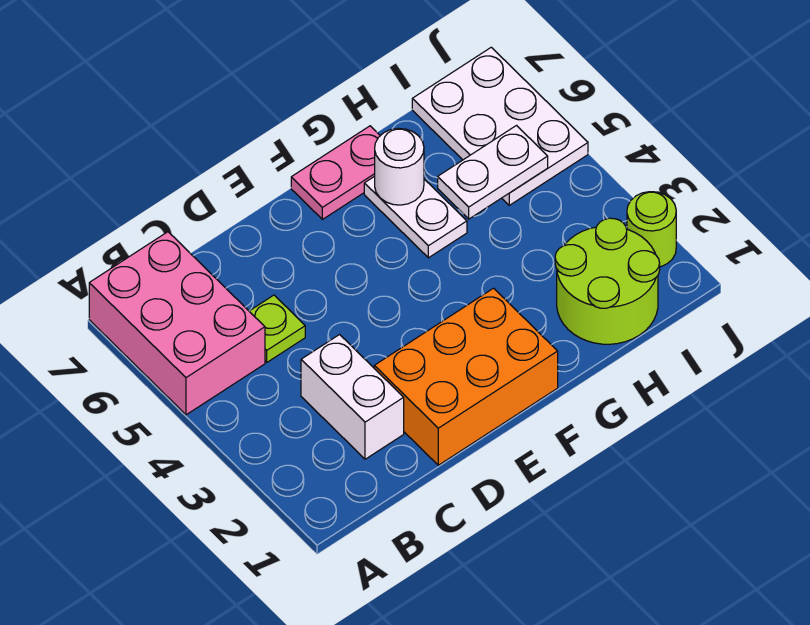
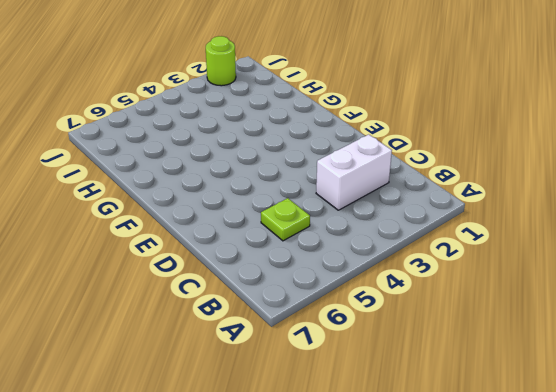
none -> pink brick A5:B7 level 1
none -> orange brick D1:F2 level 1

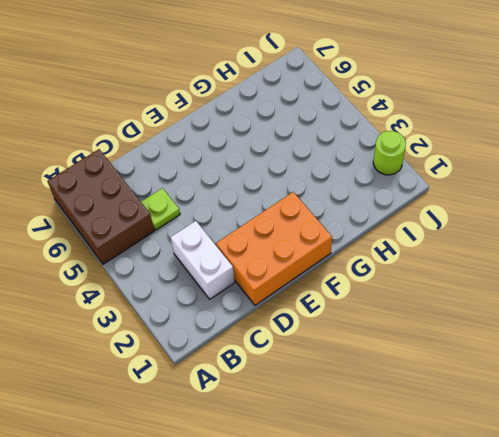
brown brick A5:B7 level 1 -> pink brick A5:B7 level 1
none -> pink plate F7:G7 level 1
none -> white plate G5:G6 level 1

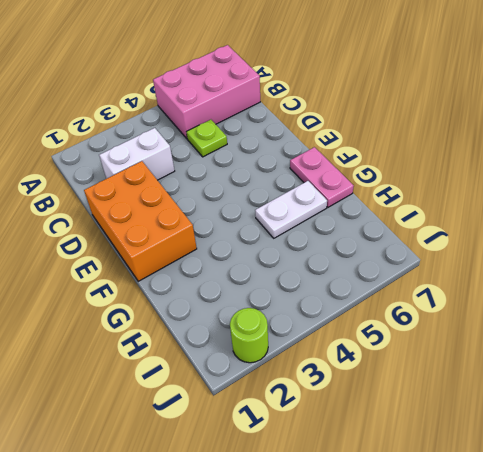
none -> lime round brick H1:I2 level 1
none -> white plate I5:J7 level 1

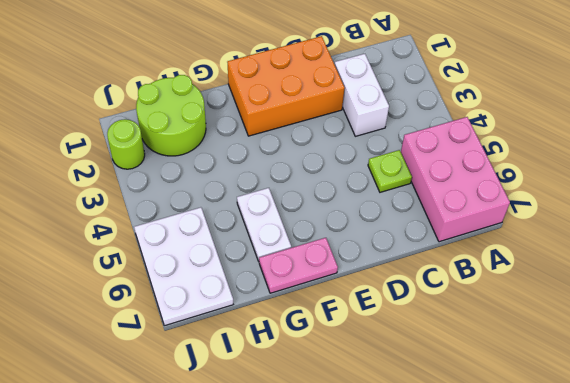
none -> white round brick G6 level 2
none -> white plate H5:I5 level 2

